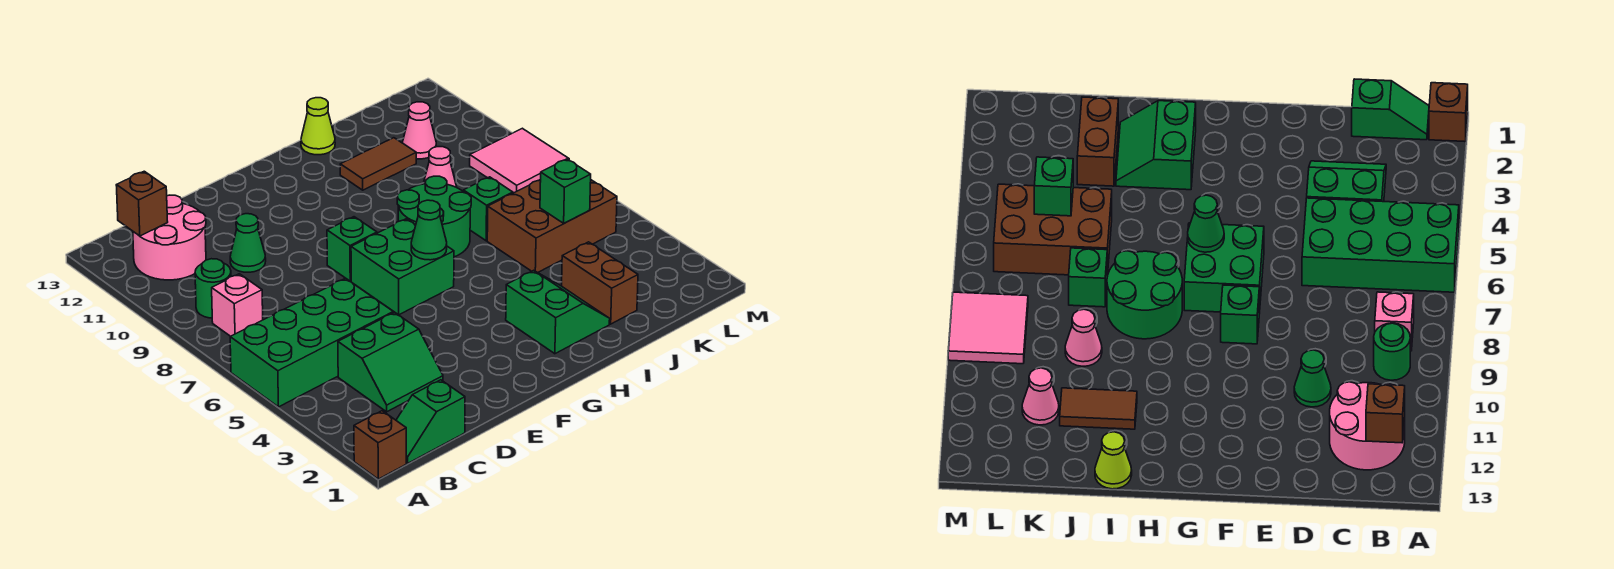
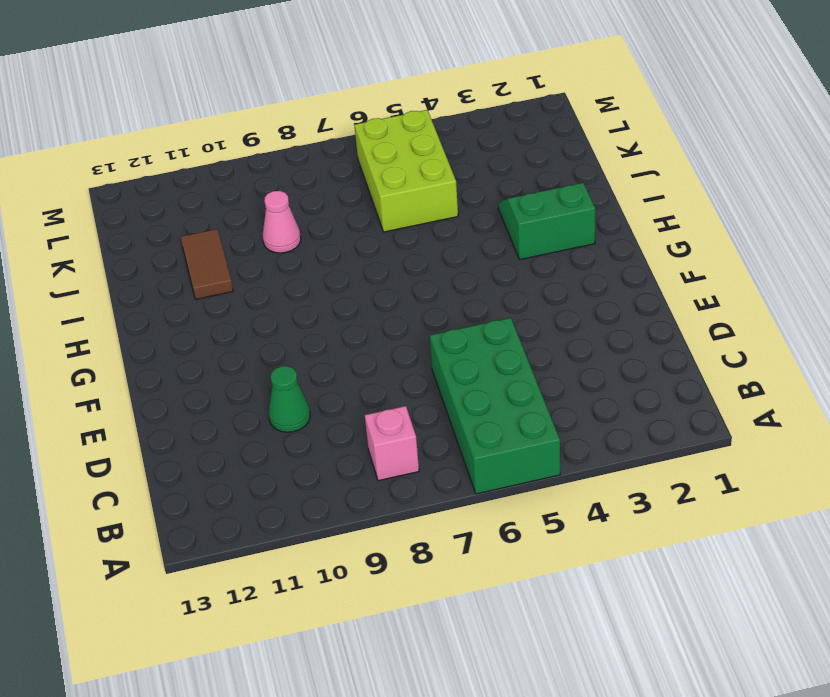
lime brick J5:L6 level 1 -> brown brick J5:L6 level 1
none -> brown brick A1 level 1
none -> green slope B1:C1 level 1 top C
none -> green round brick B9 level 1

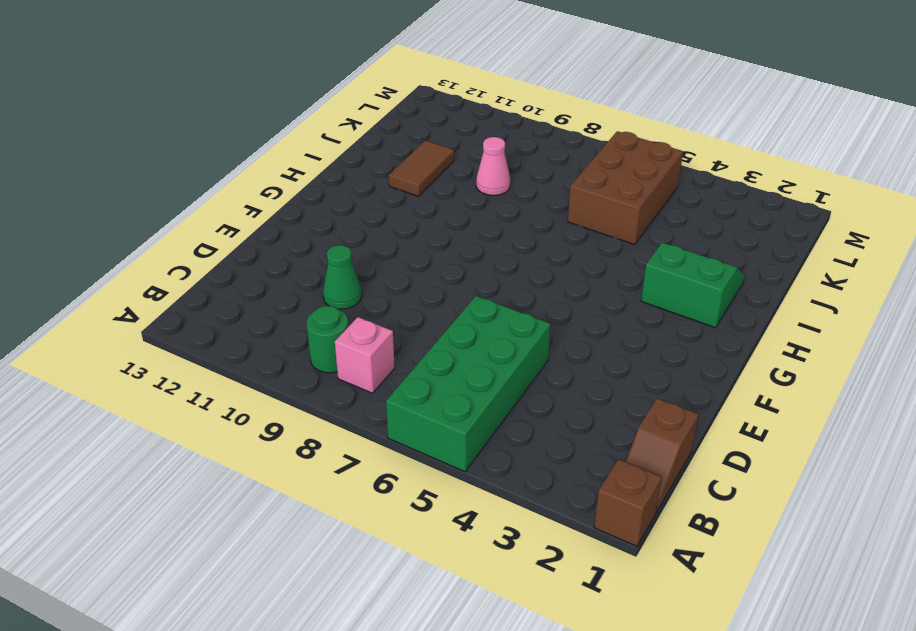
brown slope B1:C1 level 1 top C -> green slope B1:C1 level 1 top C
none -> pink round brick B11:C12 level 1
none -> green slope C3:D4 level 1 top 4
none -> green brick F6:G7 level 1

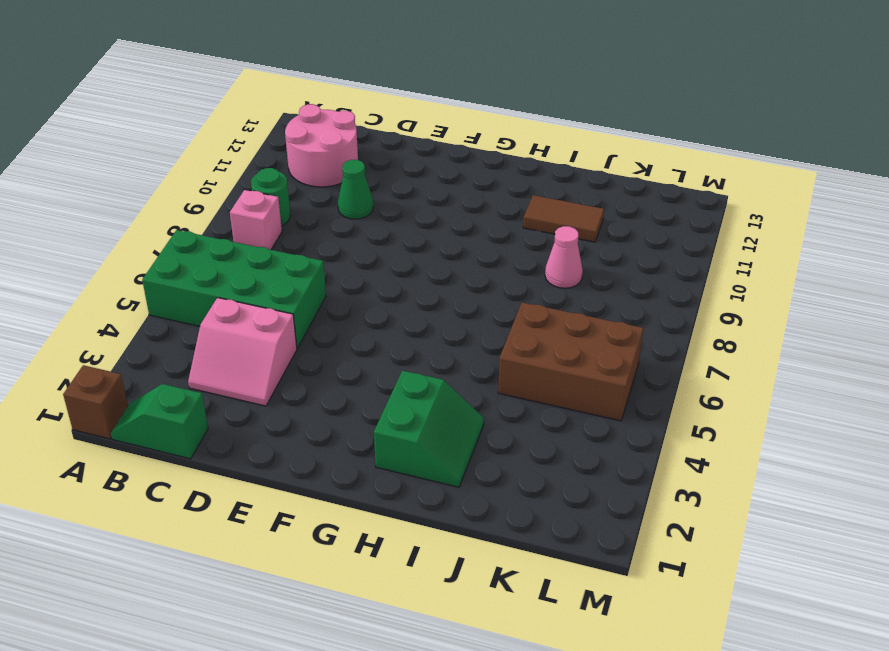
pink slope C3:D4 level 1 top 4 -> green slope C3:D4 level 1 top 4
none -> green brick F6:G7 level 1
none -> green brick F8 level 1
none -> green round brick H7:I8 level 1

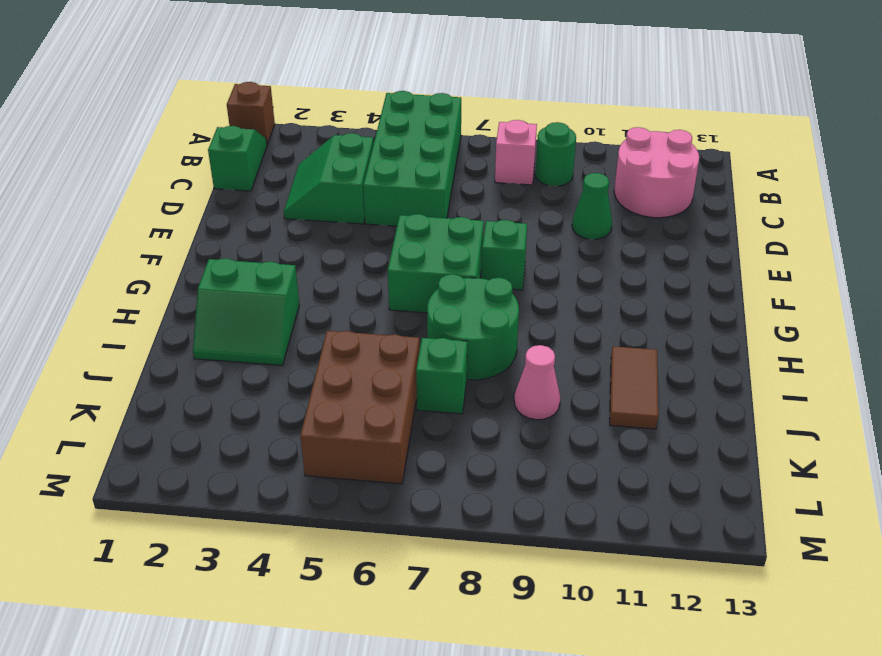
none -> lime cone I13 level 1
none -> brown brick J2:J3 level 1
none -> pink cone K11 level 1

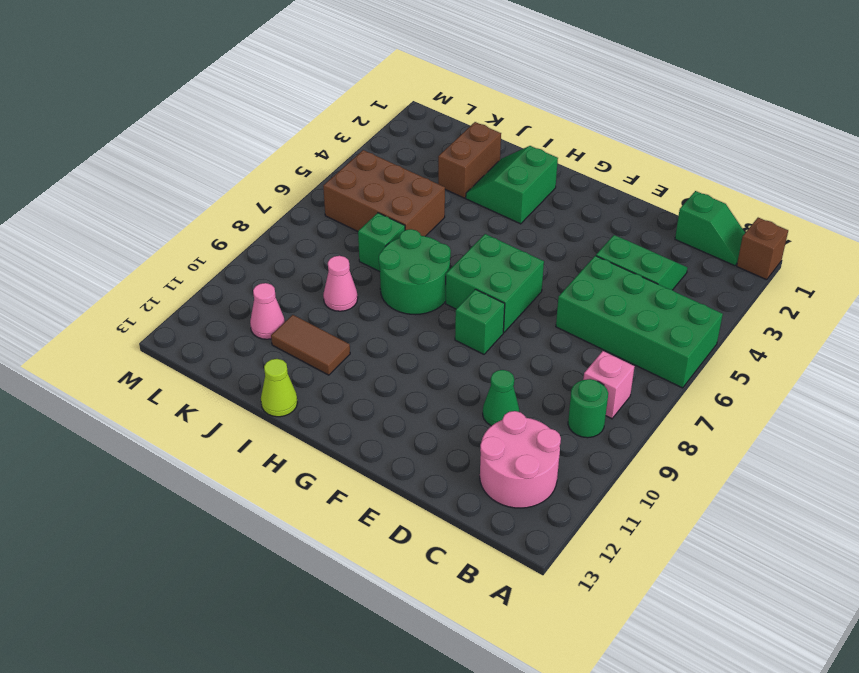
none -> pink tile L8:M9 level 1
none -> brown brick B12 level 2
none -> green cone G6 level 2

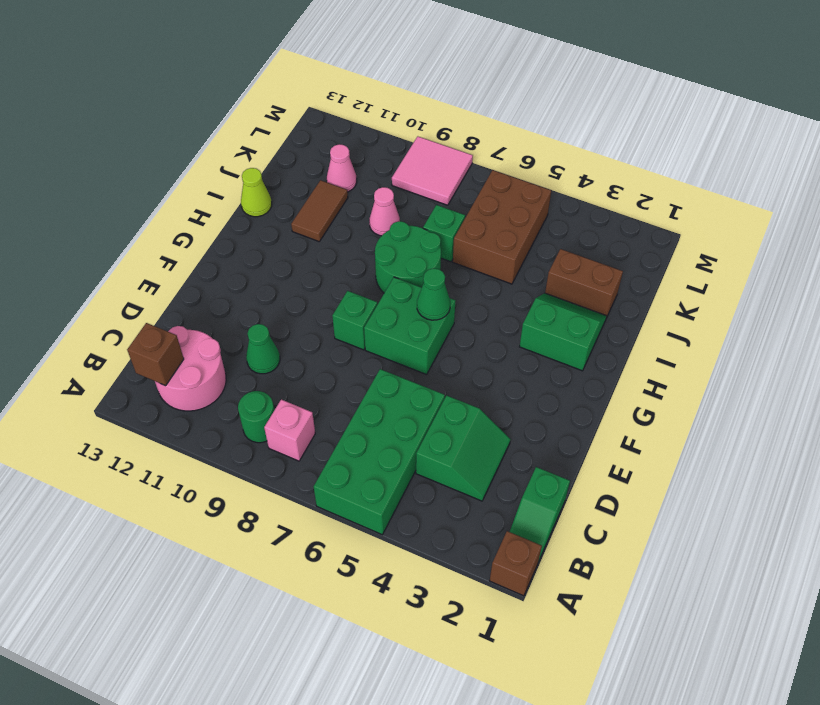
none -> green brick K5 level 2

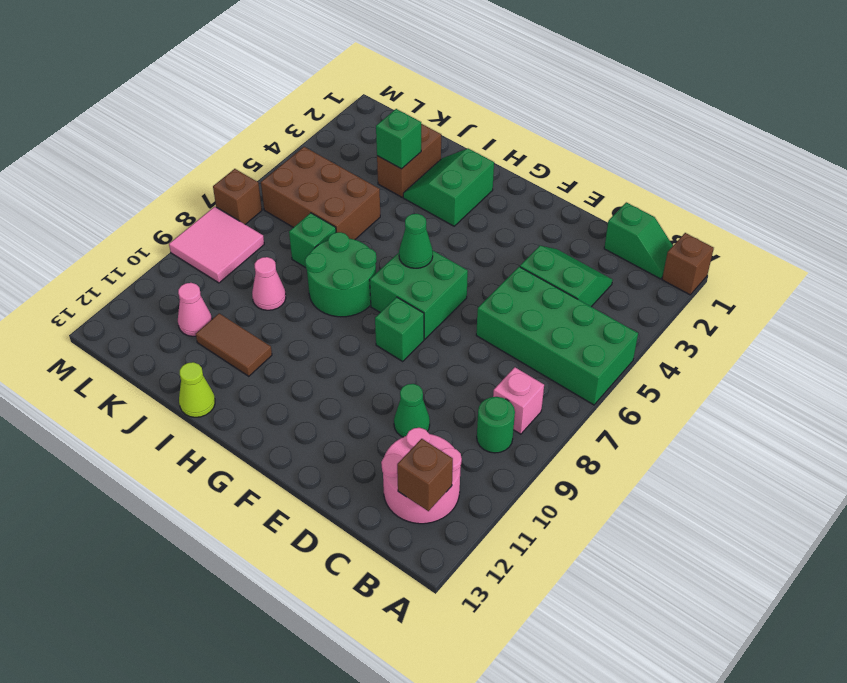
green brick J3 level 2 -> green brick K5 level 2
brown brick M7 level 1 -> none

